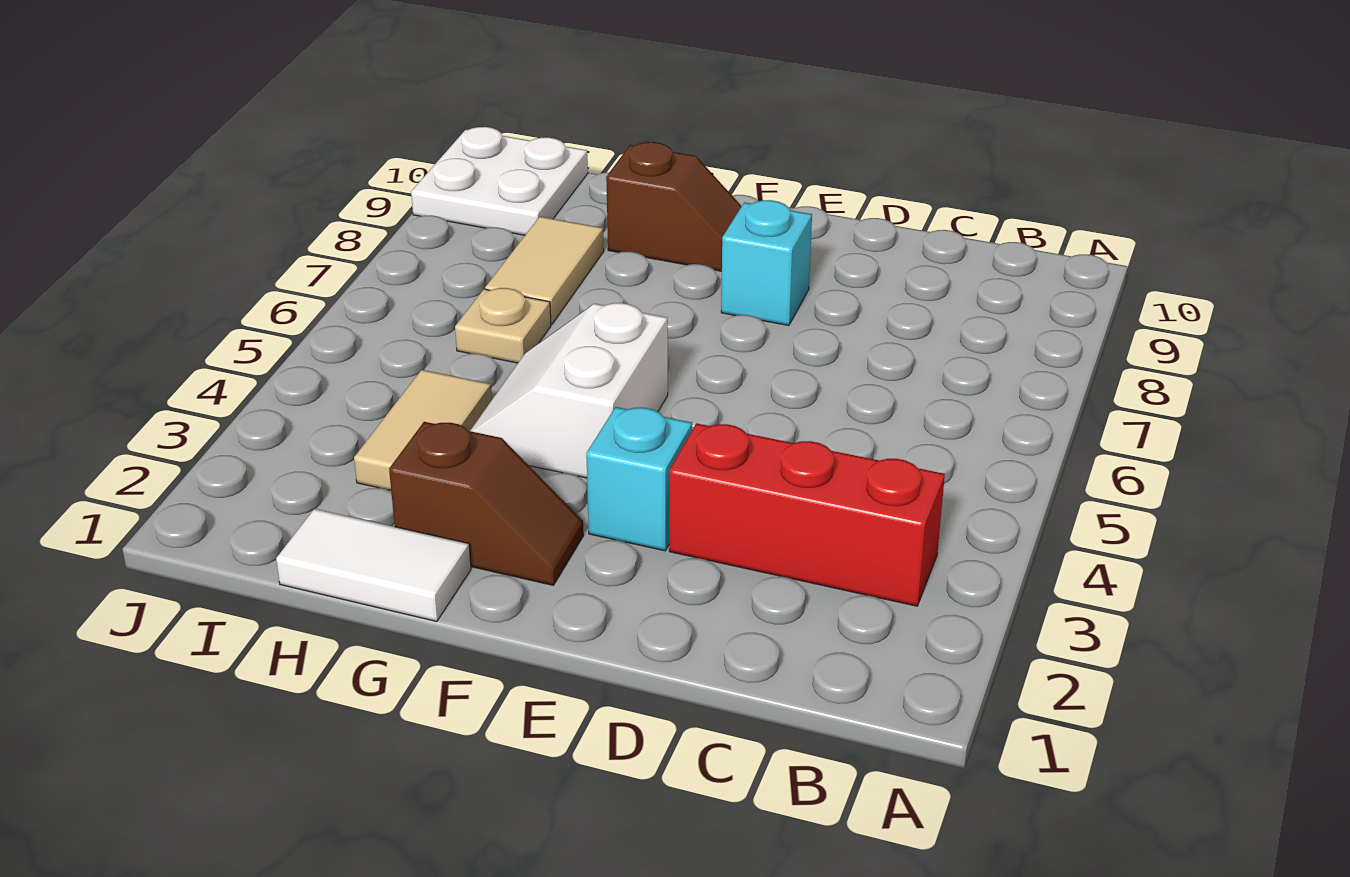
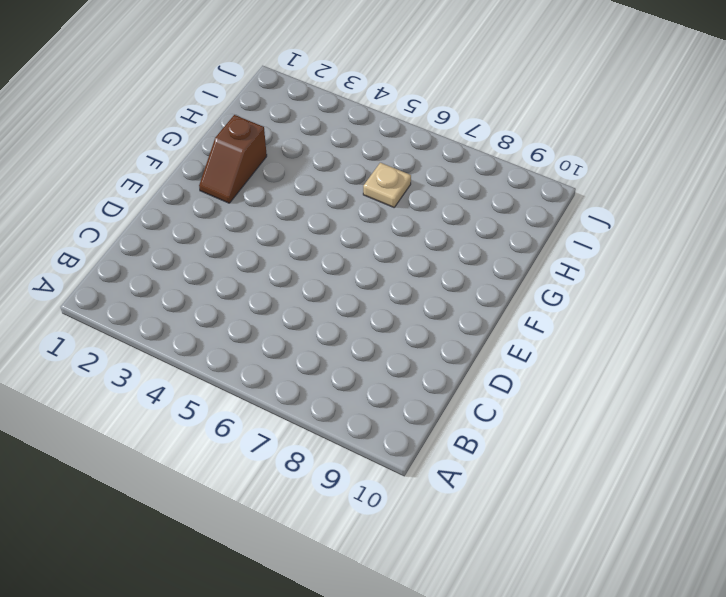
none -> red brick B3:D3 level 1
none -> cyan brick E3 level 1

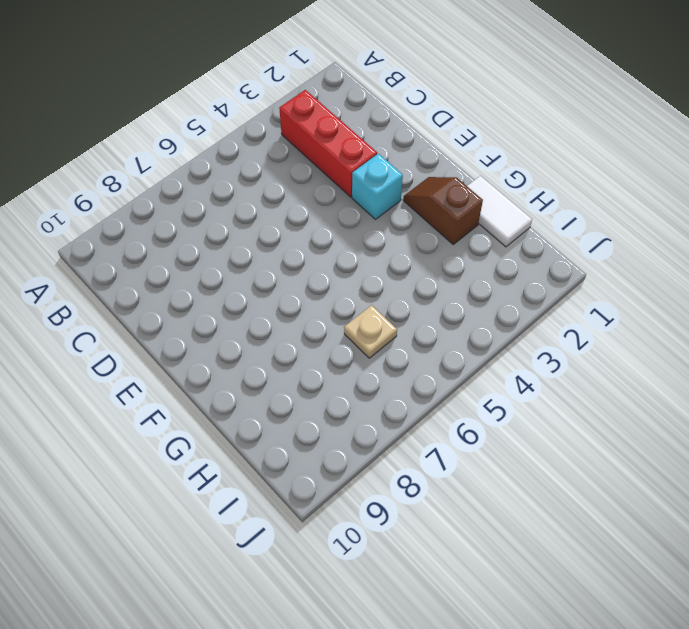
none -> cyan brick E8 level 1
none -> white slope F4:G5 level 1 top F

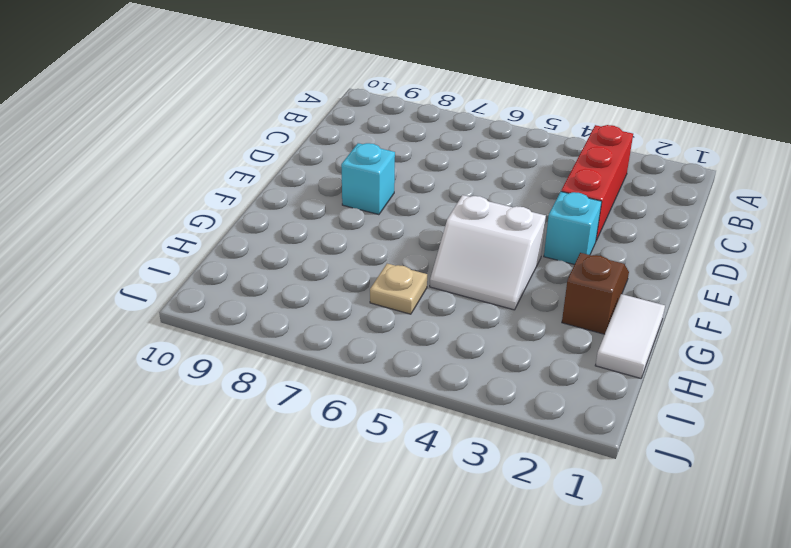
none -> brown slope F9:G9 level 1 top G
none -> tan tile H3:H4 level 1

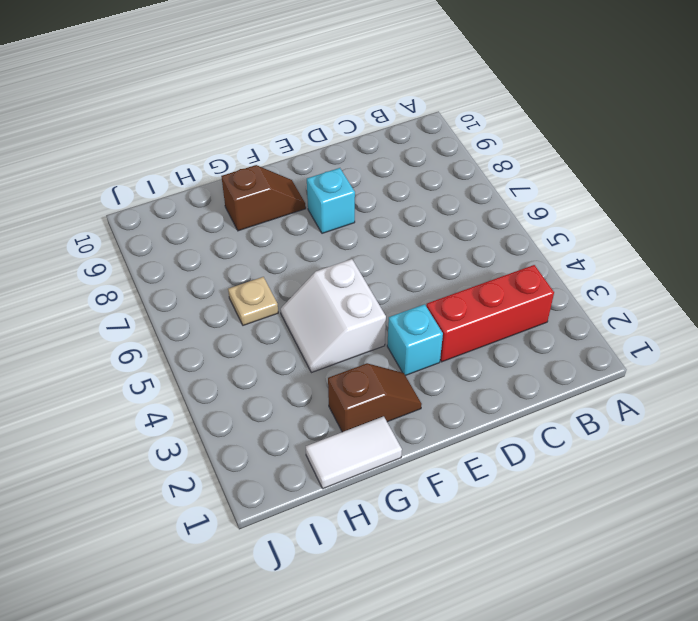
none -> tan tile H3:H4 level 1
none -> tan tile H7:H8 level 1

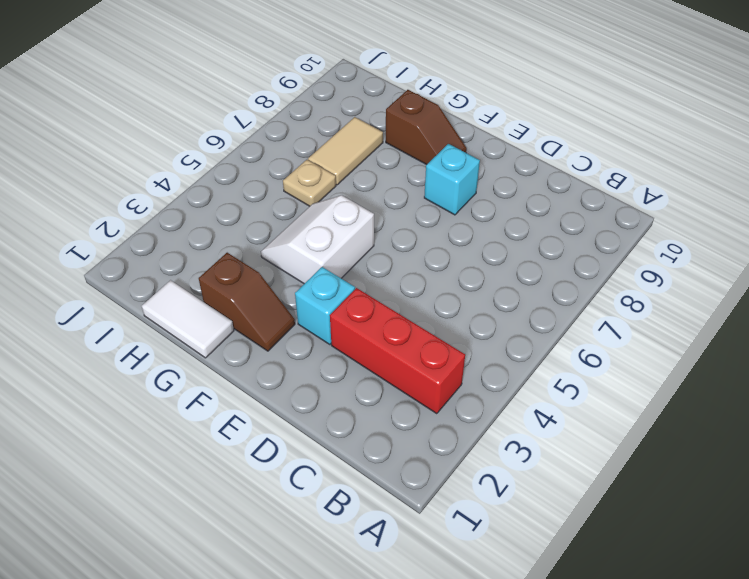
none -> tan tile H3:H4 level 1
none -> white plate I9:J10 level 1

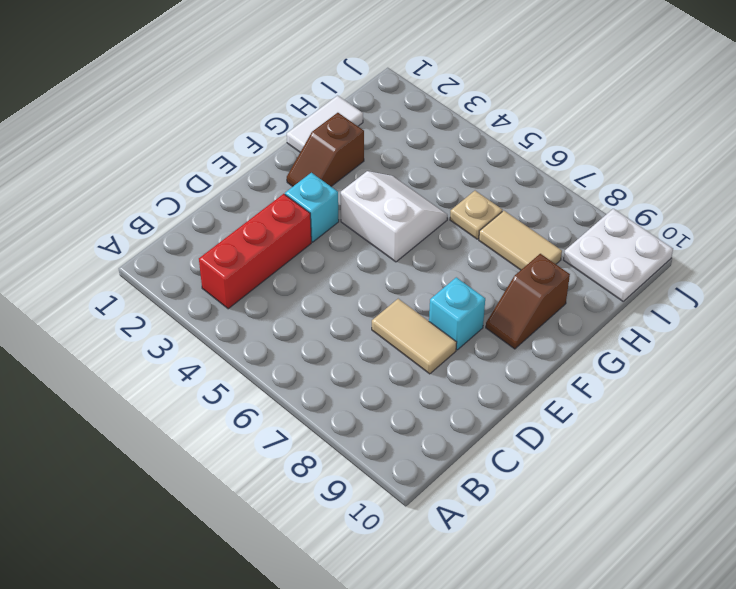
tan tile D7:D8 level 1 -> tan tile H3:H4 level 1

